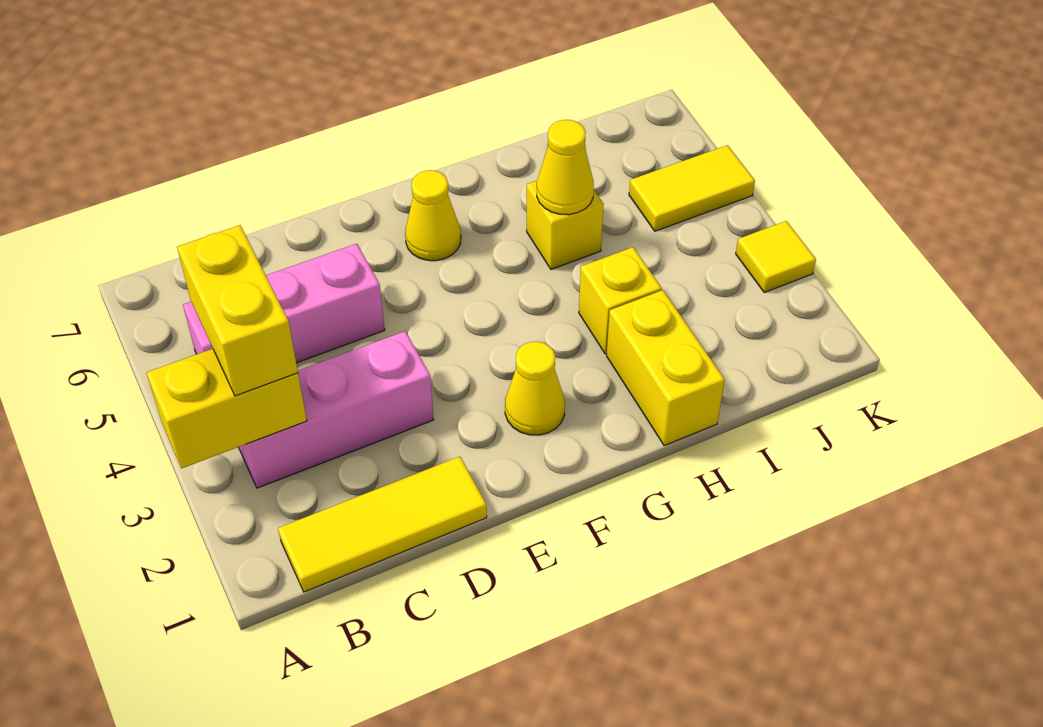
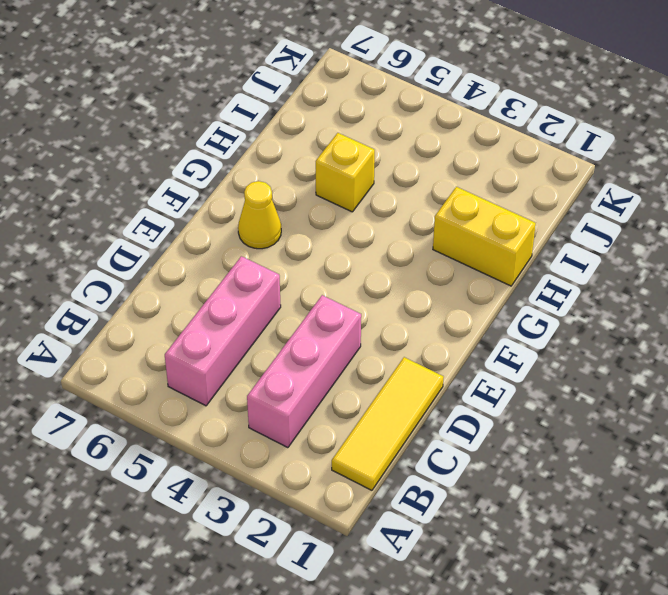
none -> yellow cone F2 level 1
none -> yellow brick H3 level 1
none -> yellow tile J5:K5 level 1

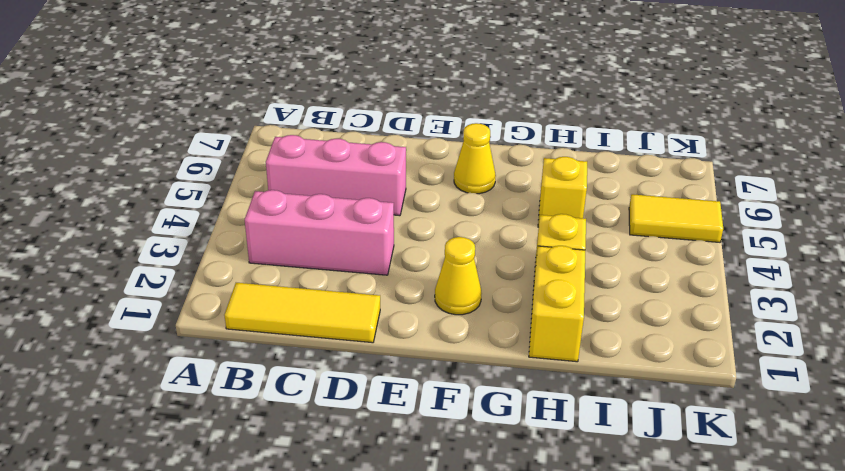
none -> yellow tile K3 level 1
none -> yellow brick A3:B3 level 2
none -> yellow cone H5 level 2

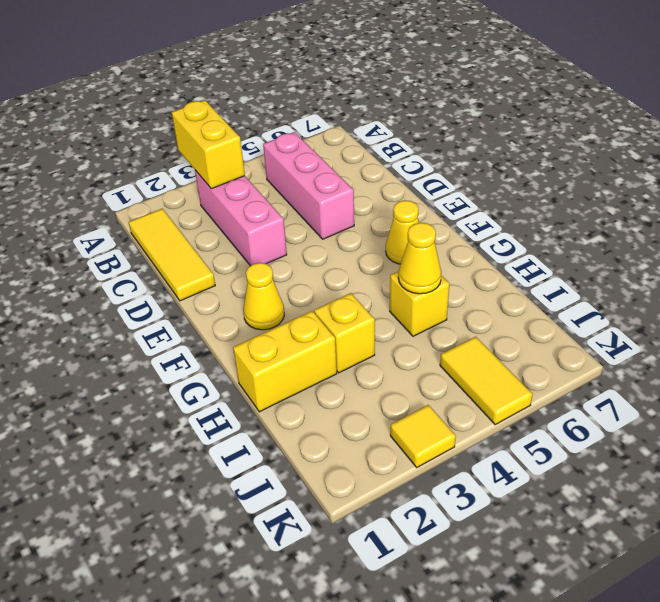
none -> yellow brick B3:B4 level 3

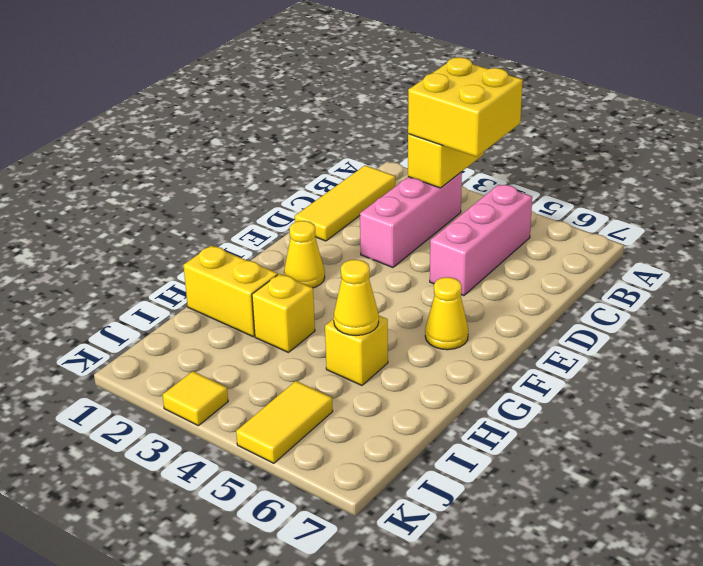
yellow brick A3:B4 level 3 -> yellow brick B3:B4 level 3

